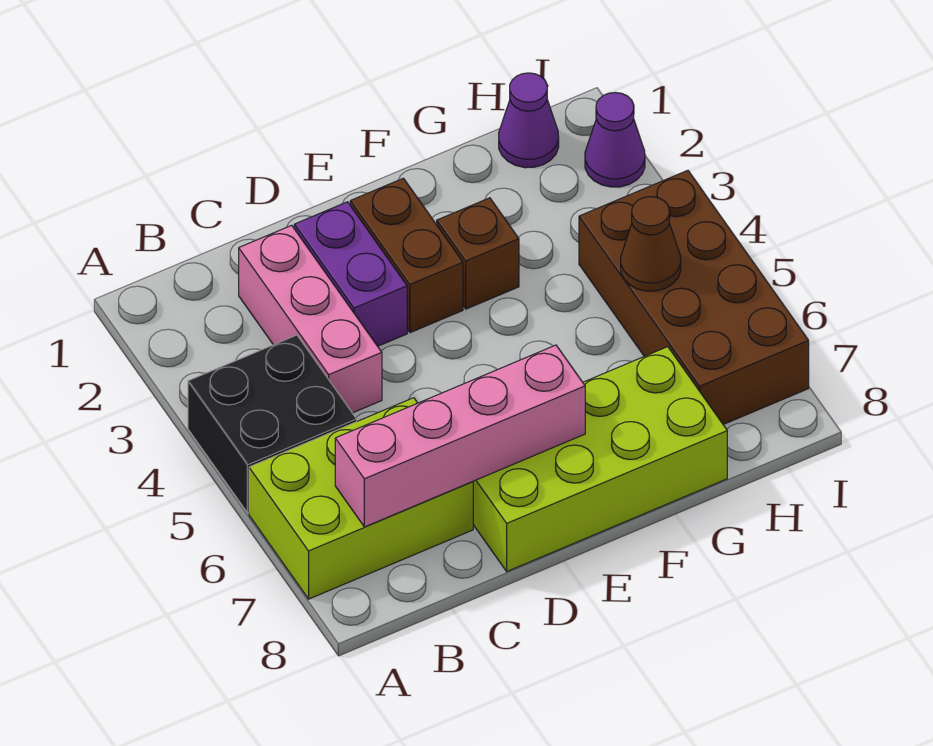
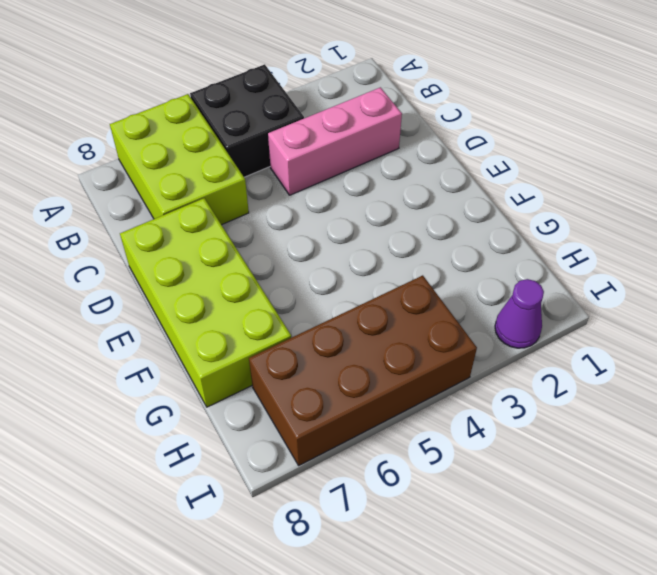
none -> purple brick D2:D3 level 1
none -> brown brick E2:E3 level 1
none -> brown brick F3 level 1

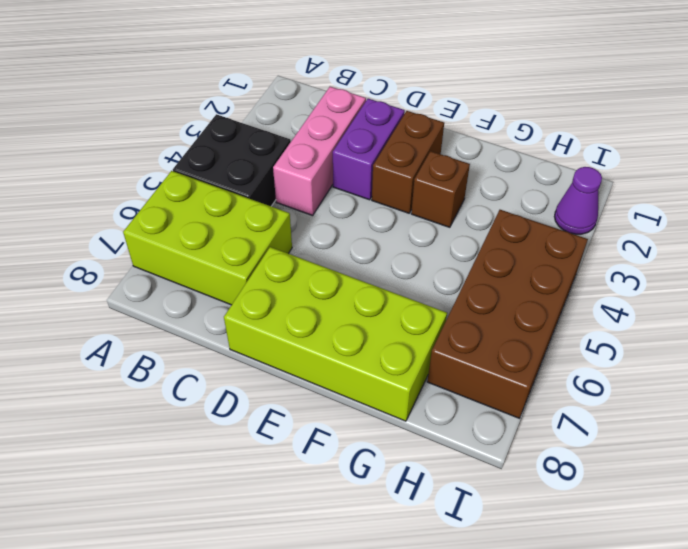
none -> purple cone H1 level 1
none -> pink brick B7:E7 level 2
none -> brown cone H5 level 2

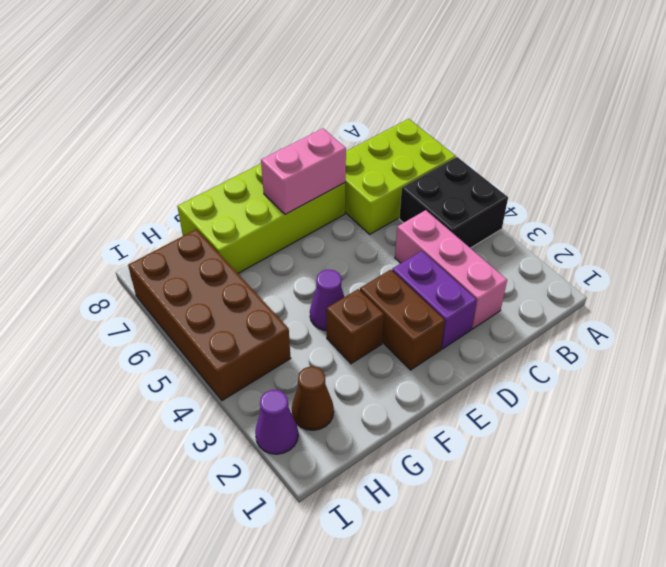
pink brick D7:E7 level 2 -> pink brick B7:E7 level 2
purple cone F4 level 1 -> purple cone H1 level 1
brown cone H2 level 1 -> brown cone H5 level 2

